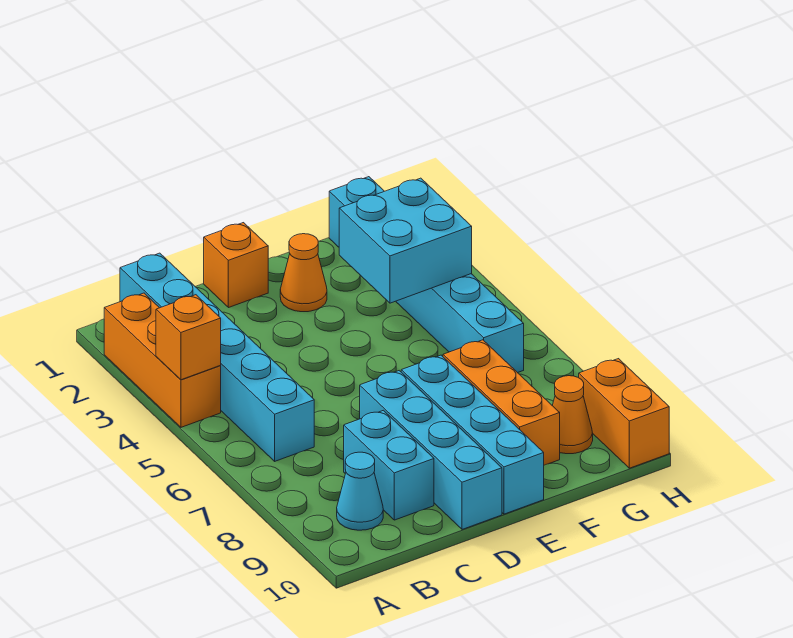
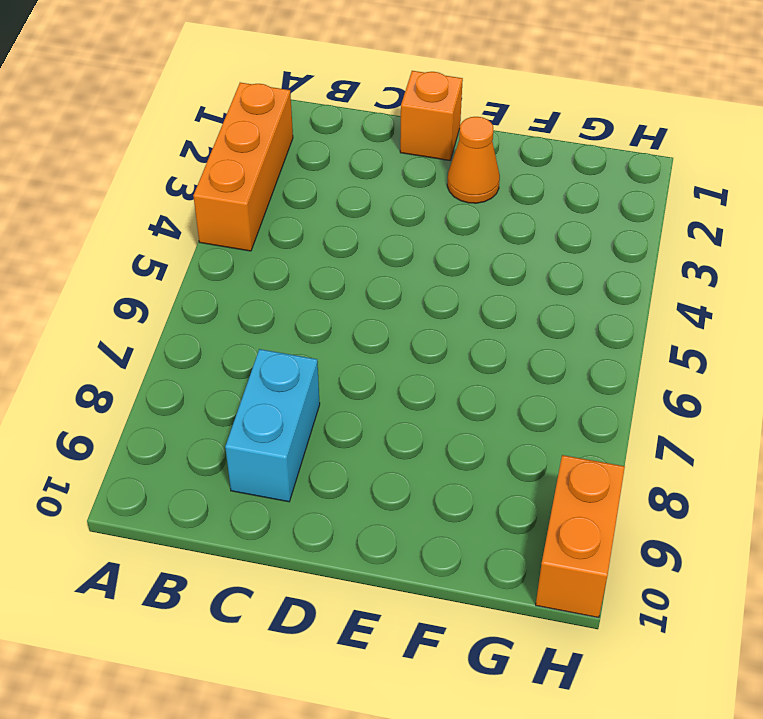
none -> cyan brick B1:B6 level 1
none -> cyan cone B9 level 1
none -> cyan brick D7:D10 level 1

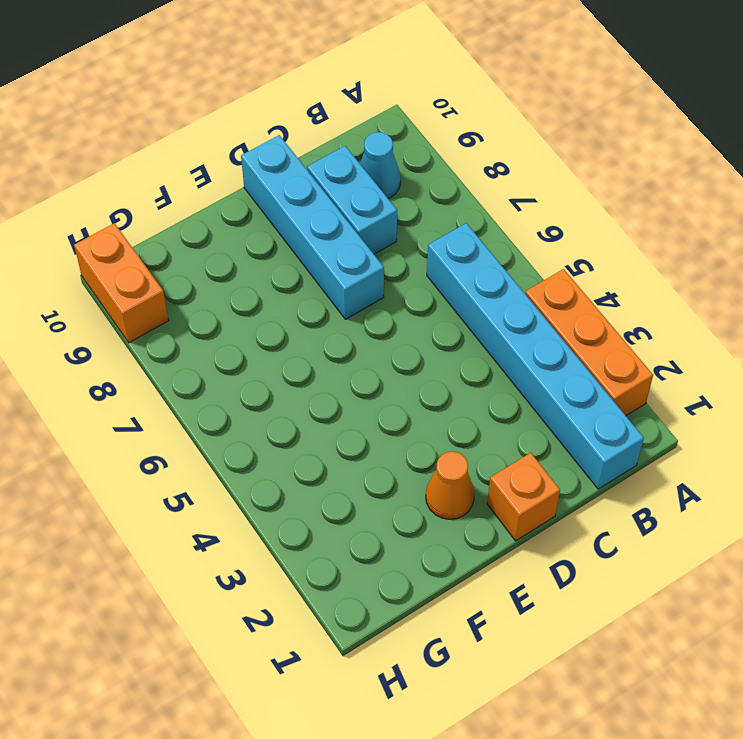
none -> cyan brick E7:E10 level 1
none -> orange brick F7:F9 level 1
none -> cyan brick G1:G6 level 1

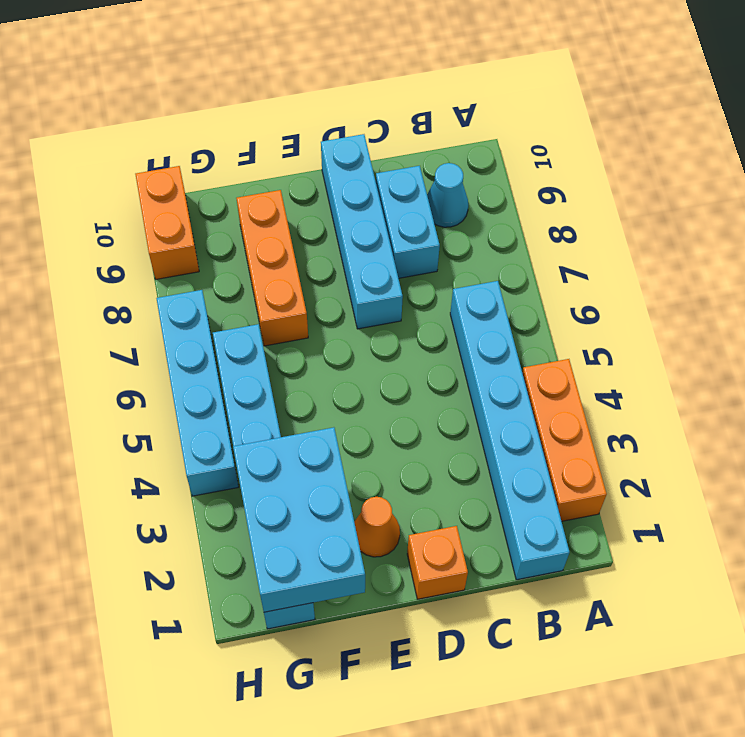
cyan brick F1:G3 level 2 -> cyan brick F3:G4 level 2
cyan brick H4:H7 level 1 -> cyan brick E7:E10 level 1
none -> orange cone G9 level 1
none -> orange brick A4 level 2

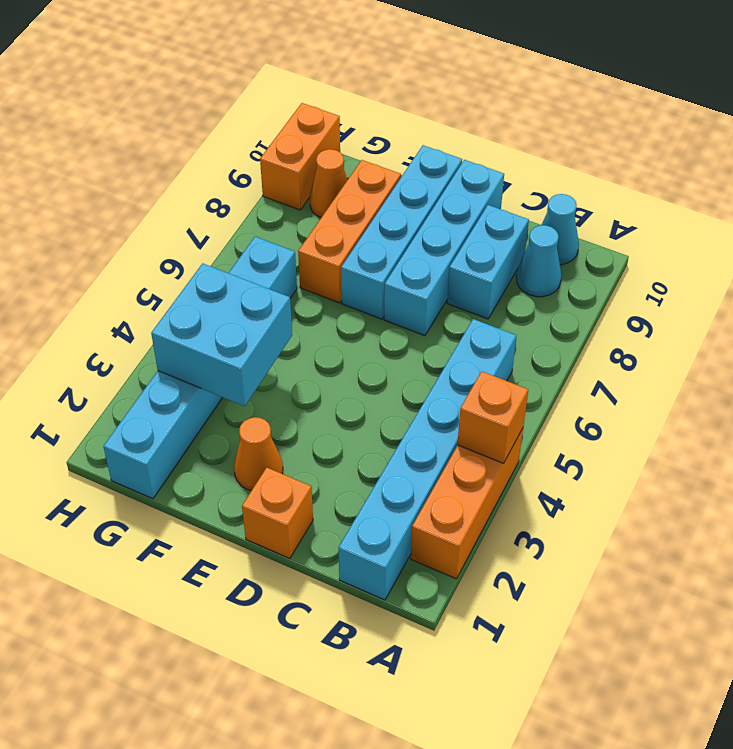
cyan cone B10 level 1 -> none

